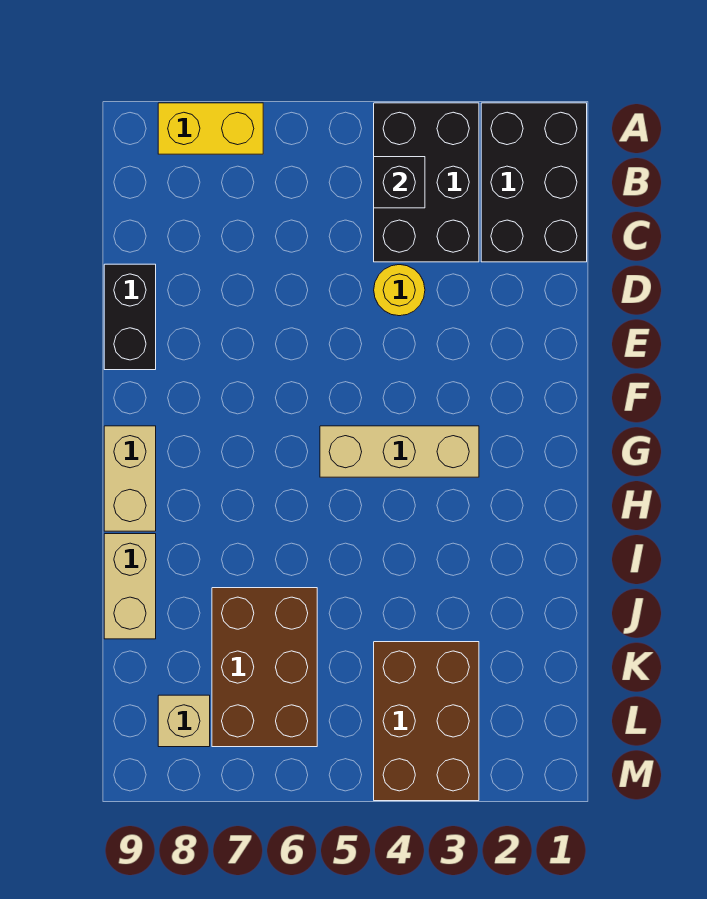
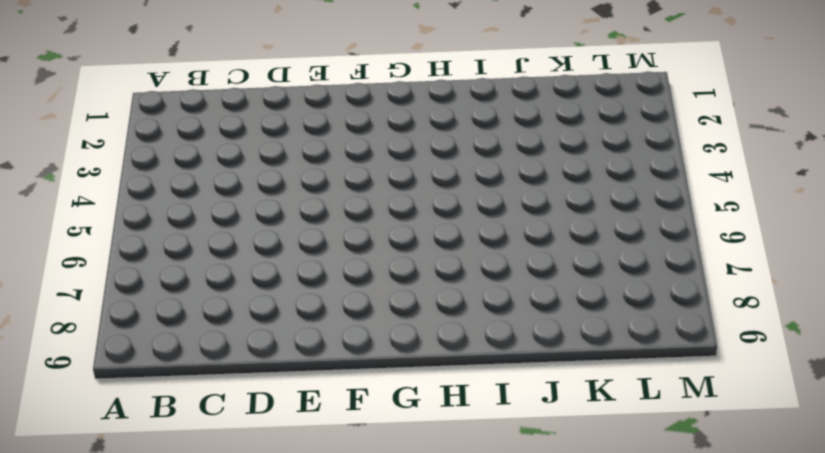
none -> black brick A1:C2 level 1
none -> black brick A3:C4 level 1
none -> yellow brick A7:A8 level 1

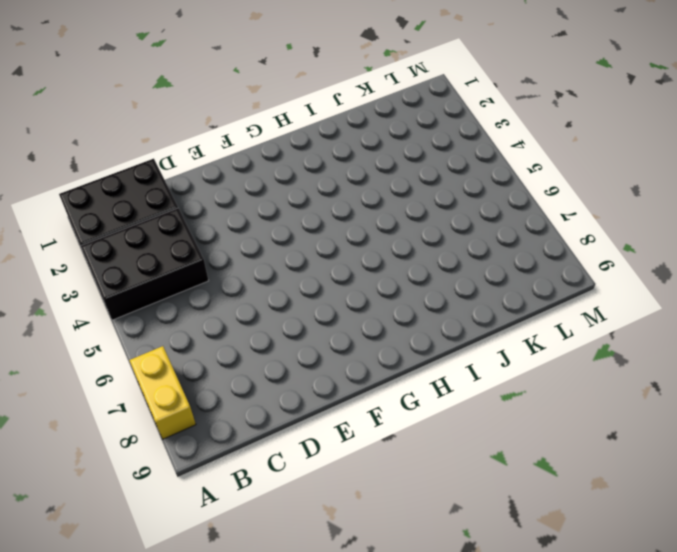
none -> yellow round brick D4 level 1
none -> black brick D9:E9 level 1
none -> tan brick G3:G5 level 1

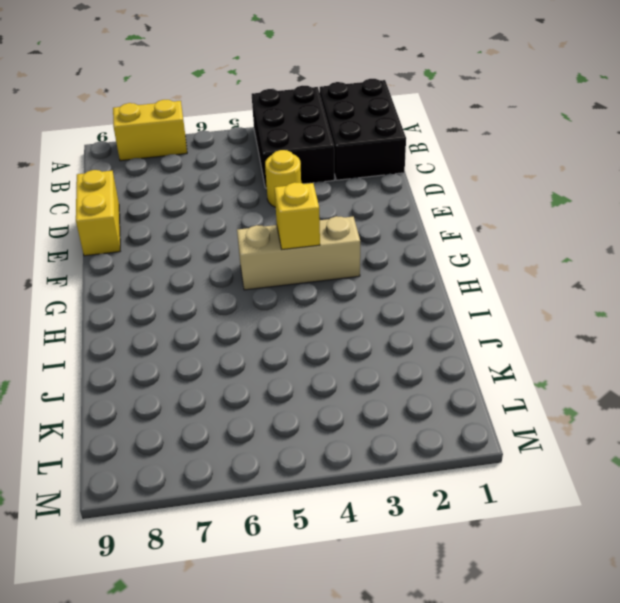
yellow brick D9:E9 level 1 -> black brick D9:E9 level 1
yellow brick G4 level 2 -> none
none -> tan brick G9:H9 level 1
none -> tan brick I9:J9 level 1
none -> brown brick J6:L7 level 1

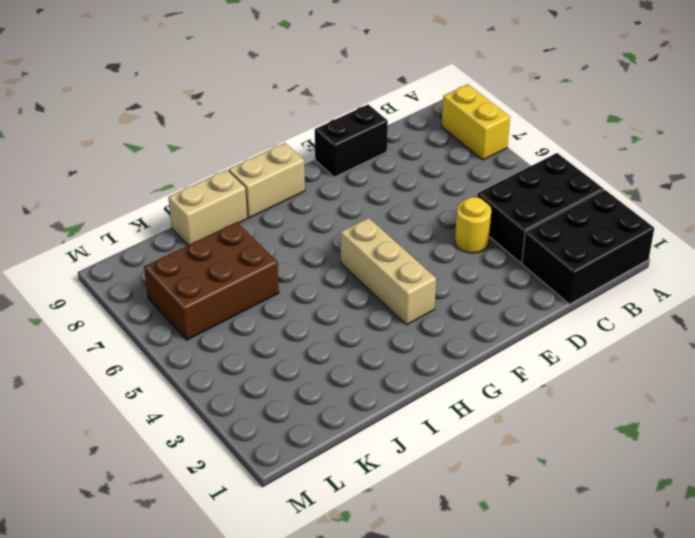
none -> brown brick K3:M4 level 1
none -> tan brick L8 level 1
none -> black brick B4 level 2

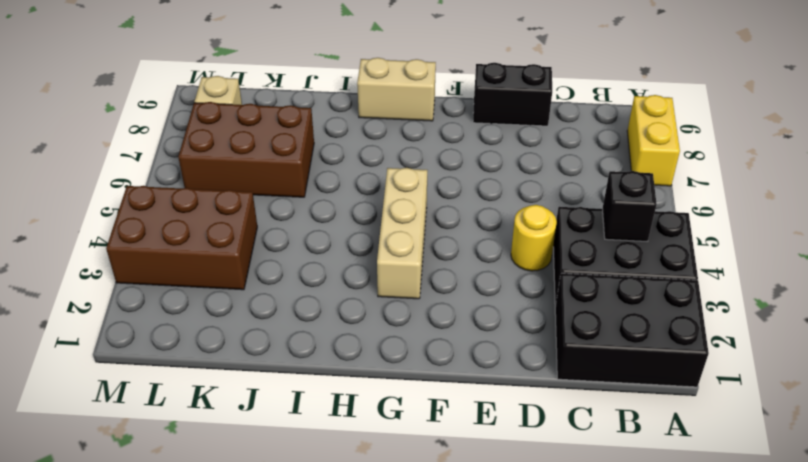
none -> tan brick I9:J9 level 1

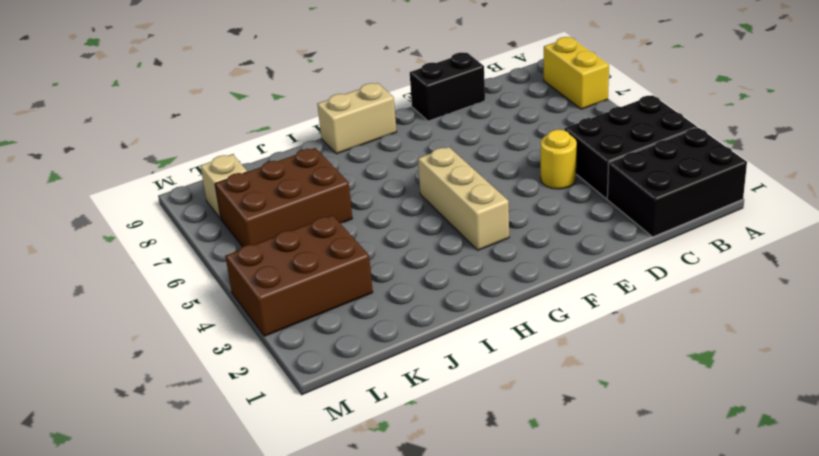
none -> tan brick I9:J9 level 1
none -> black brick B4 level 2

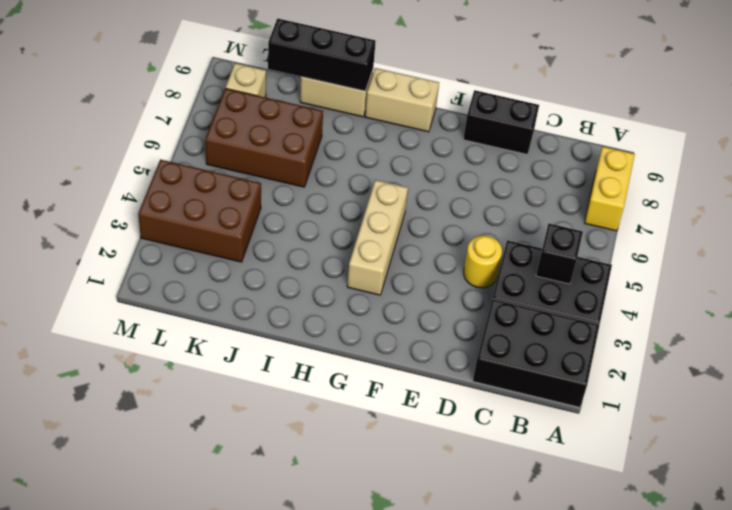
black brick I9:K9 level 2 -> none

